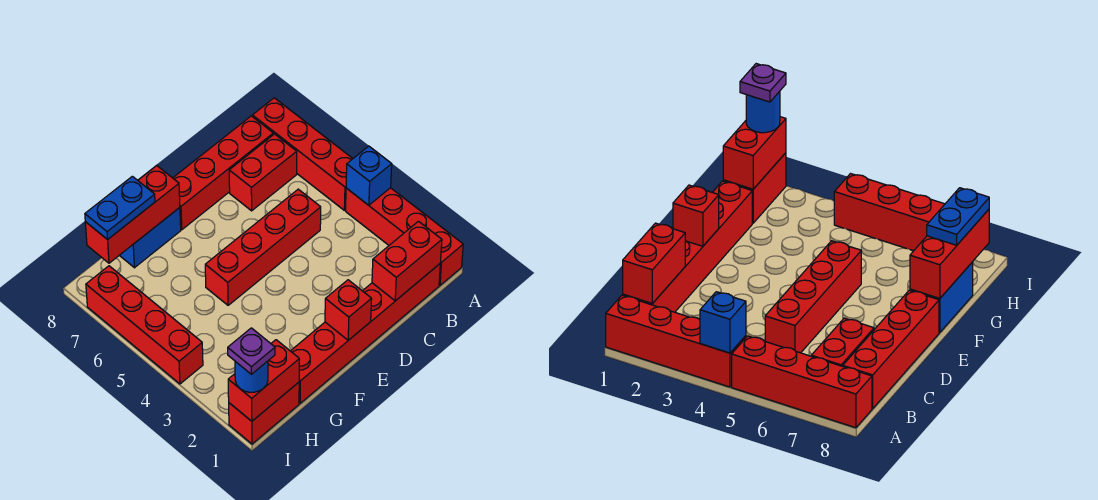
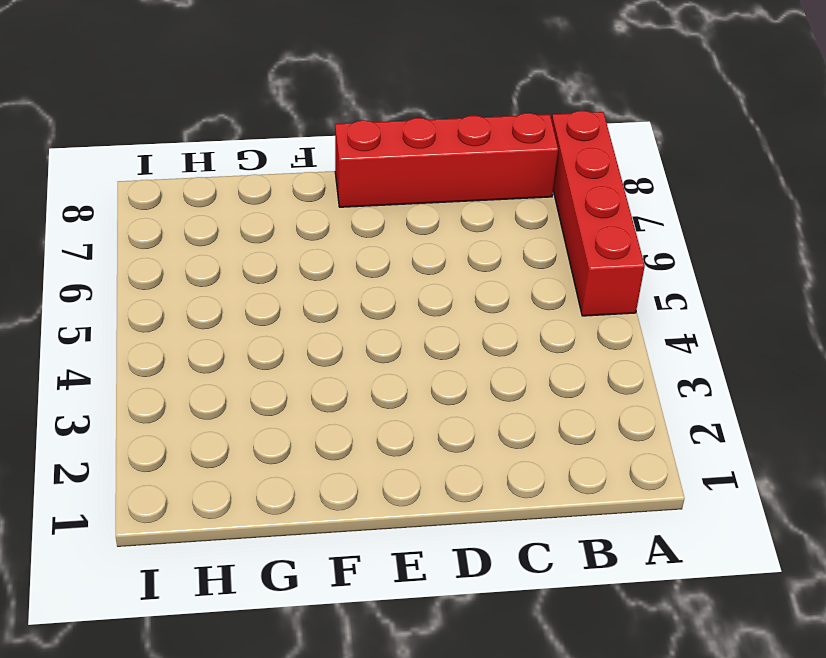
none -> red brick A1:A4 level 1
none -> red brick B1:G1 level 1
none -> red brick B7:C7 level 1

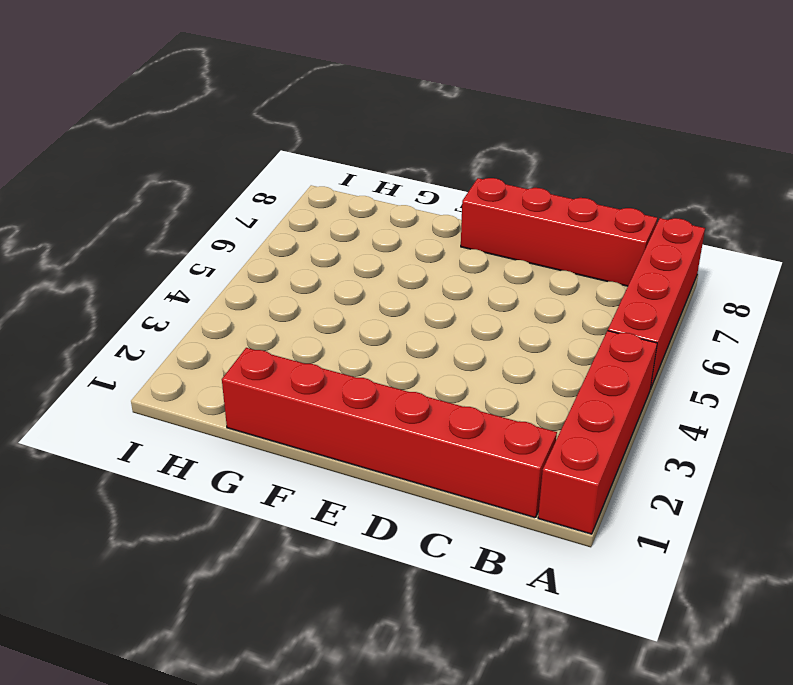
none -> red brick B7:C7 level 1
none -> red brick C5:F5 level 1
none -> blue brick F8:G8 level 1

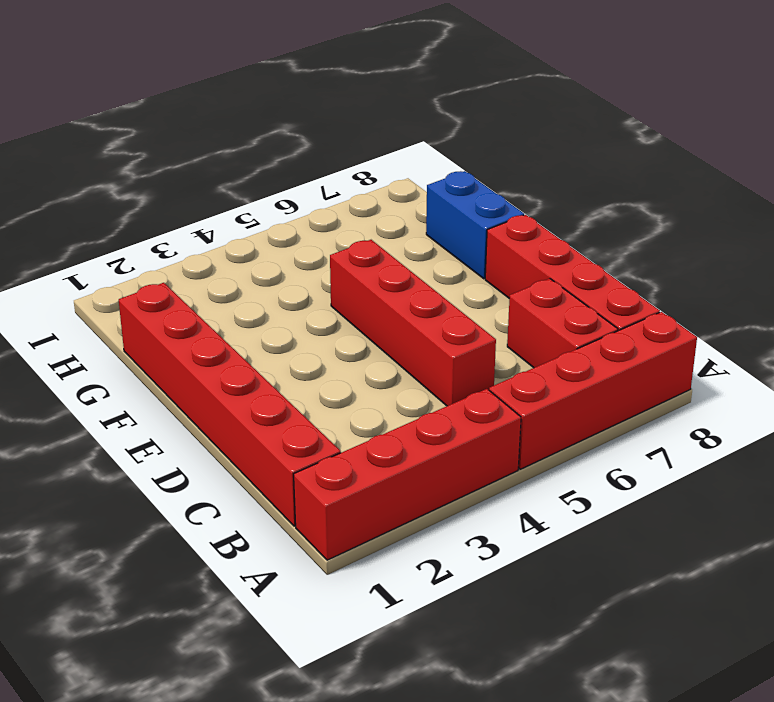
none -> red brick H1:I1 level 1
none -> red brick I4:I7 level 1
none -> blue brick A4 level 2

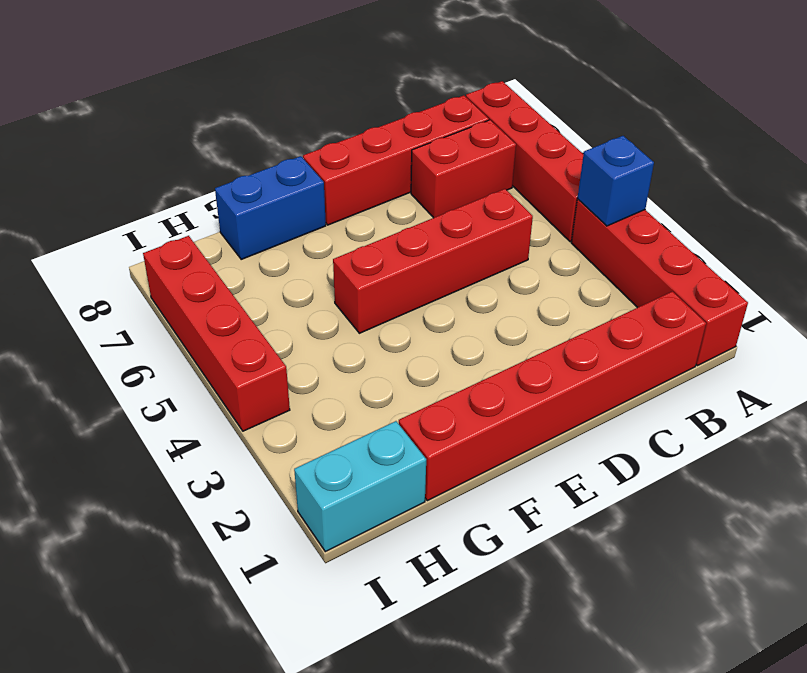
cyan brick H1:I1 level 1 -> red brick H1:I1 level 1
none -> red brick B1:C1 level 2
none -> red brick E1 level 2
none -> red brick F8:H8 level 2

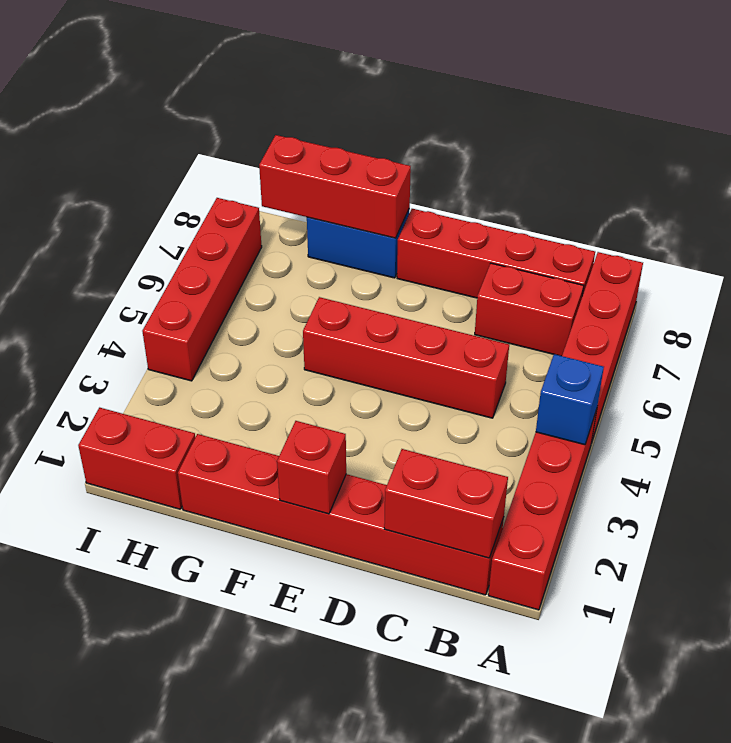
none -> red brick H1:I1 level 2
none -> blue plate G8:H8 level 3
none -> blue round brick I1 level 3

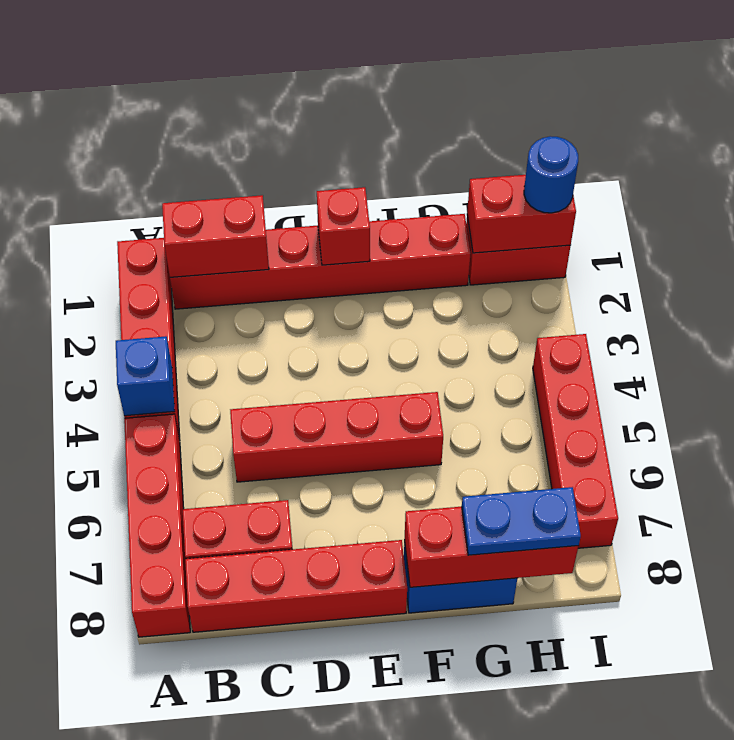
none -> purple plate I1 level 4

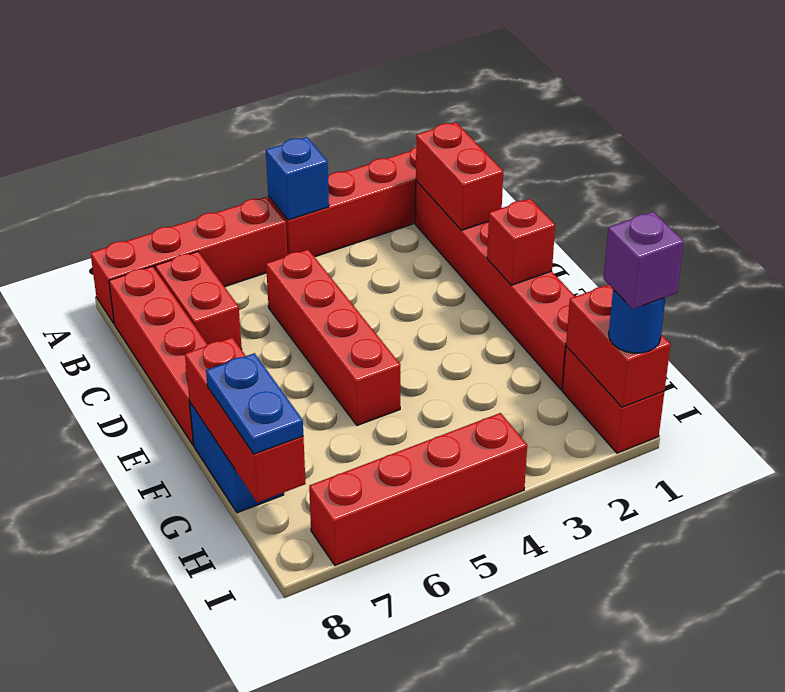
purple brick I1 level 4 -> purple plate I1 level 4

